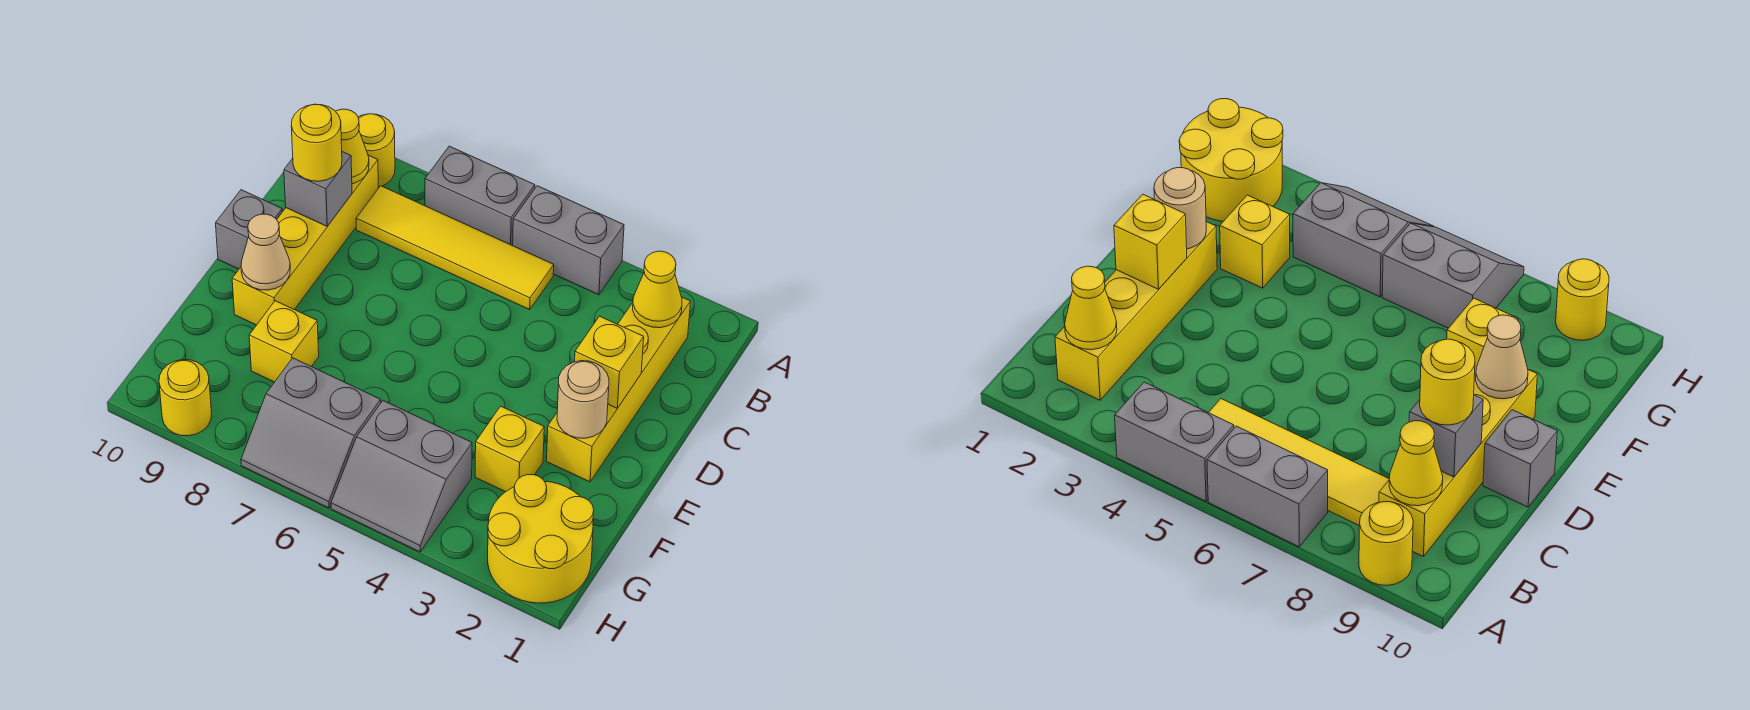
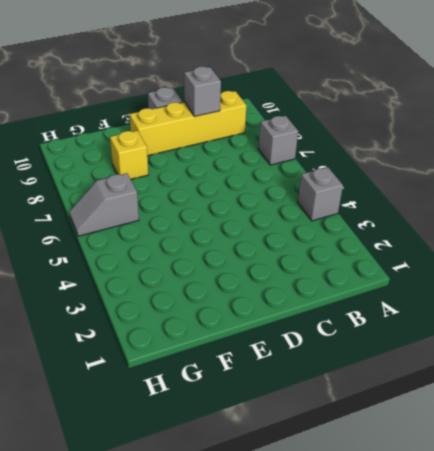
grey brick A4 level 1 -> grey brick A4:A5 level 1
grey brick A7 level 1 -> grey brick A6:A7 level 1
grey slope G6:H6 level 1 top G -> grey slope G6:H7 level 1 top G
none -> yellow round brick A9 level 1
none -> yellow brick B2:E2 level 1
none -> yellow tile B5:B8 level 1

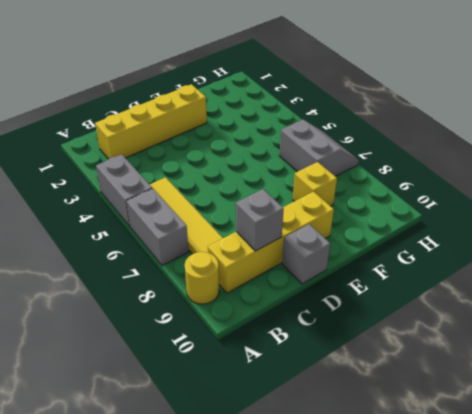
none -> yellow brick F3 level 1
none -> yellow round brick G1:H2 level 1
none -> grey slope G4:H5 level 1 top G

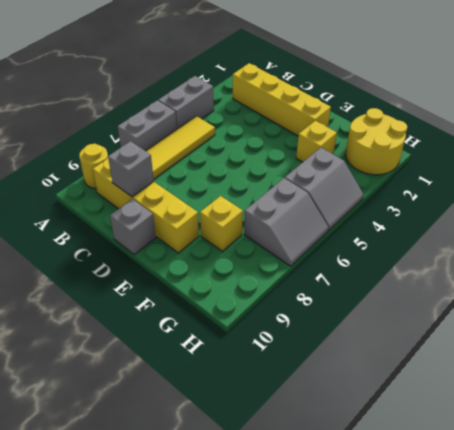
none -> yellow round brick H9 level 1
none -> yellow cone B2 level 2
none -> yellow cone B9 level 2

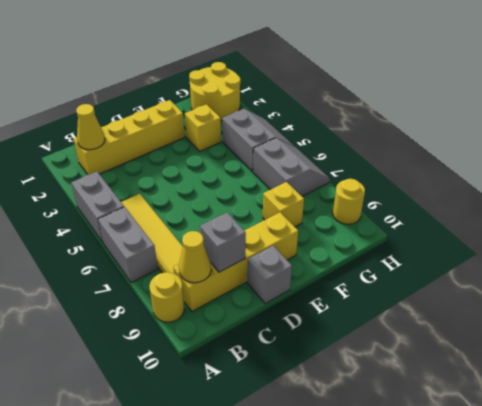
none -> yellow brick D2 level 2
none -> tan round brick E2 level 2
none -> tan cone E9 level 2

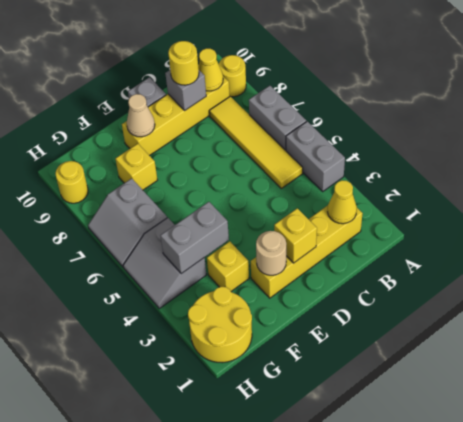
grey brick F4:G4 level 2 -> none

